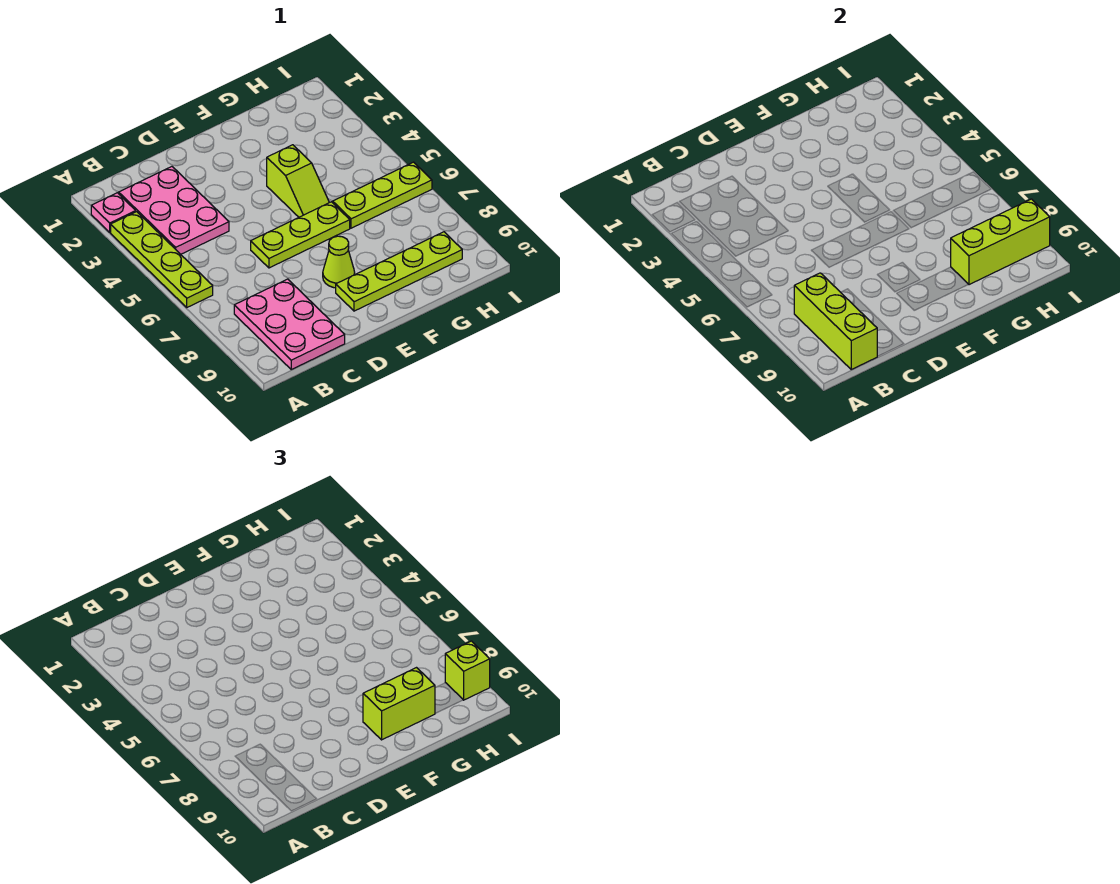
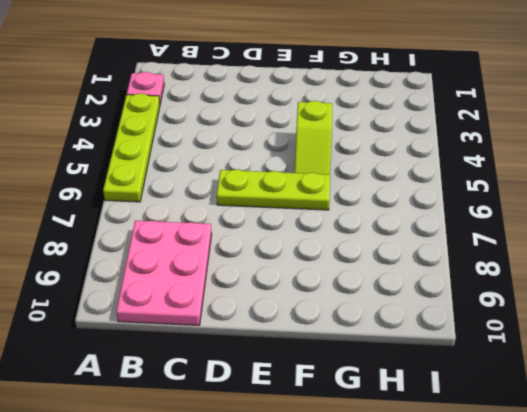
none -> pink plate B2:C4 level 1
none -> lime cone E8 level 1
none -> lime plate E9:H9 level 1

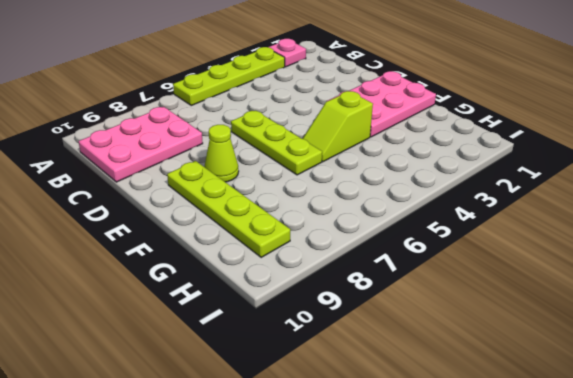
pink plate E1:F3 level 1 -> pink plate B2:C4 level 1
none -> lime plate G6:I6 level 1
none -> lime brick B8:B10 level 2
none -> lime brick G9:I9 level 2

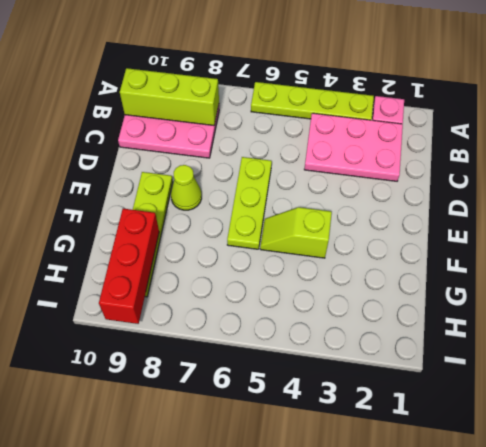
red brick G9:I9 level 2 -> lime brick G9:I9 level 2
none -> lime plate G6:I6 level 1
none -> lime brick F9:G9 level 3
none -> lime brick I9 level 3

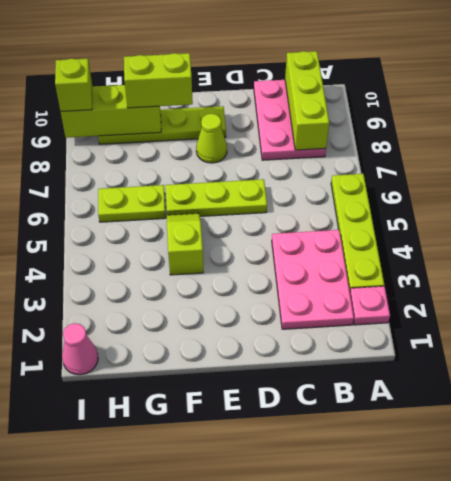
lime plate G6:H6 level 1 -> lime plate G6:I6 level 1
pink cone I1 level 1 -> none

